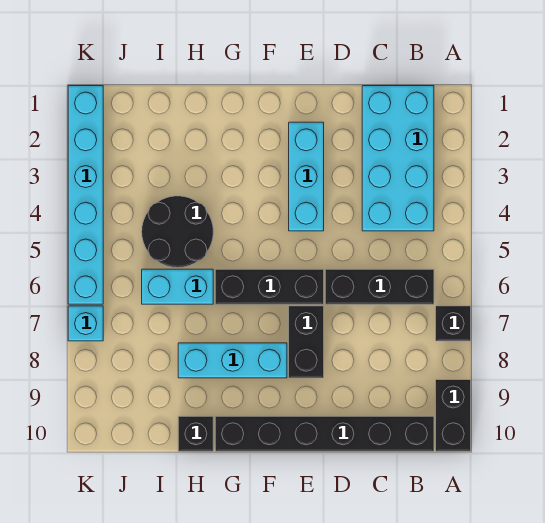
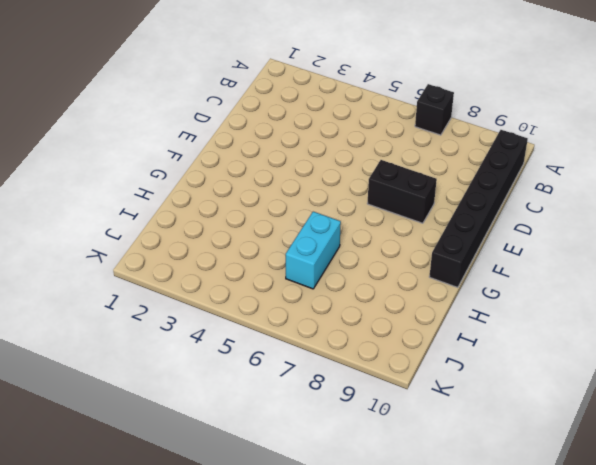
none -> black brick A9:A10 level 1
none -> cyan brick B1:C4 level 1
none -> black brick B6:D6 level 1

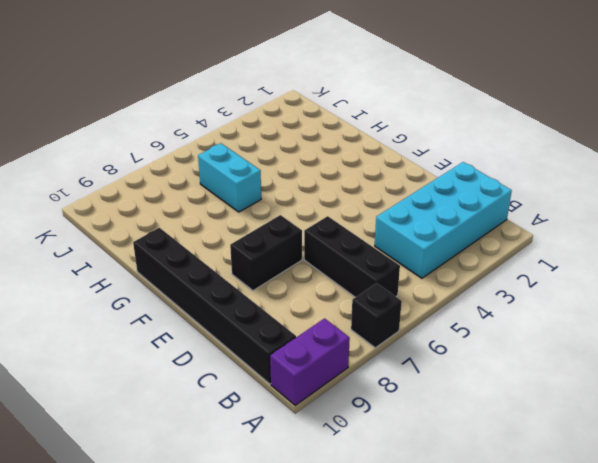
purple brick A9:A10 level 1 -> black brick A9:A10 level 1
none -> cyan brick E2:E4 level 1
none -> black brick E6:G6 level 1
none -> cyan brick F8:H8 level 1

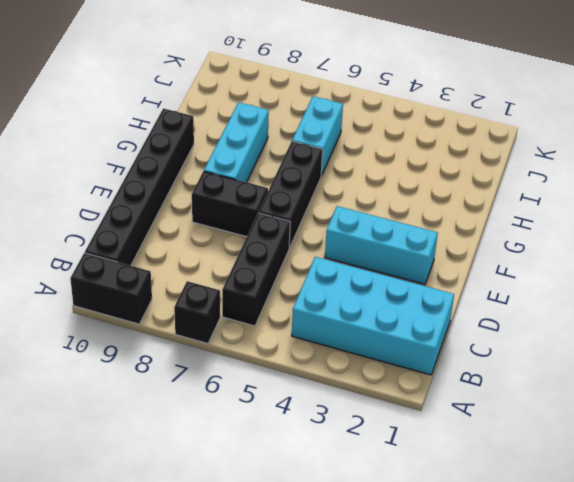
none -> black round brick H4:I5 level 1
none -> black brick H10 level 1
none -> cyan brick K1:K6 level 1

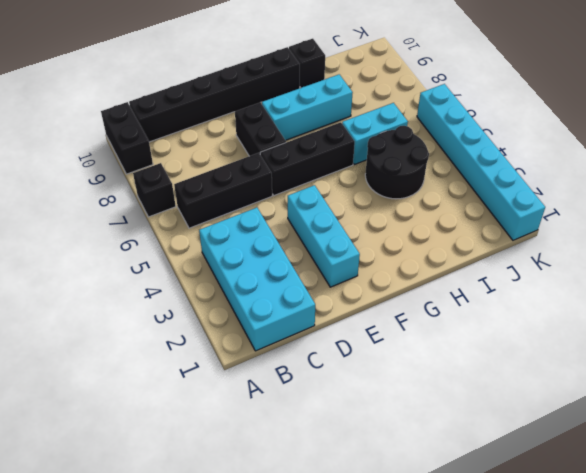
none -> cyan brick K7 level 1

